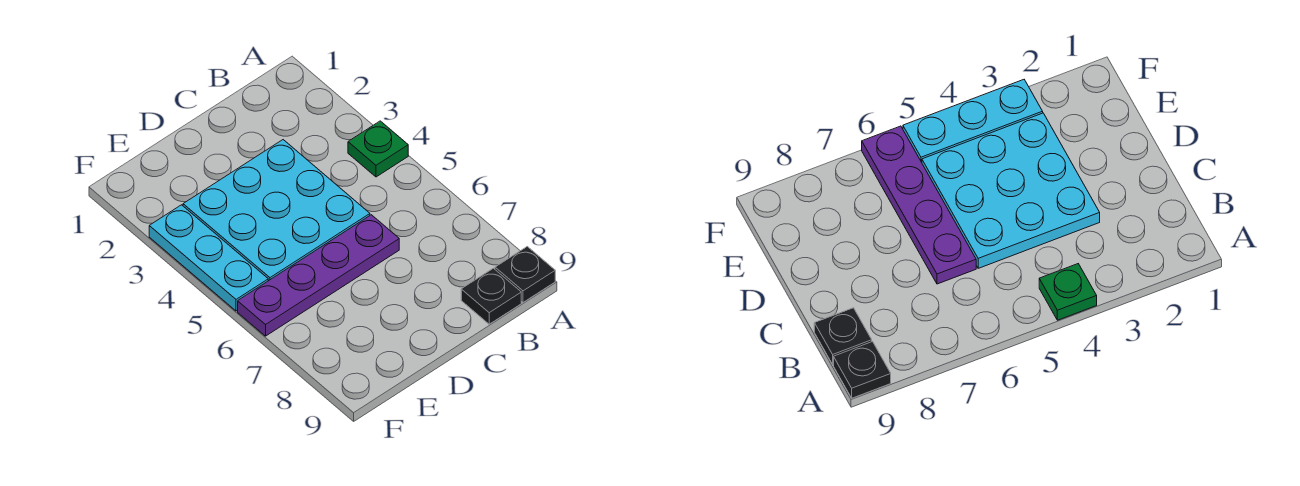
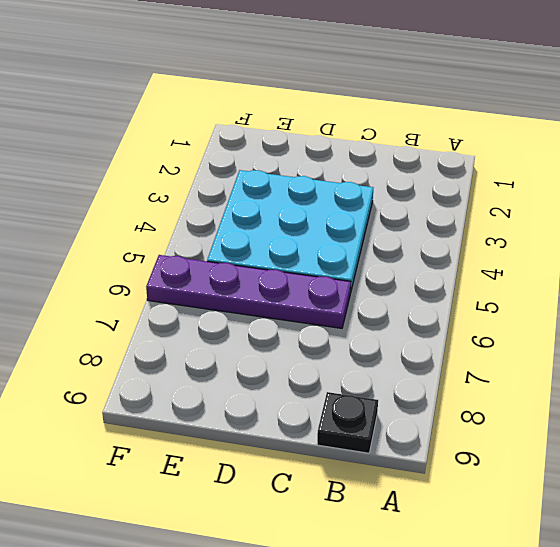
none -> green plate A4 level 1
none -> black plate A9 level 1

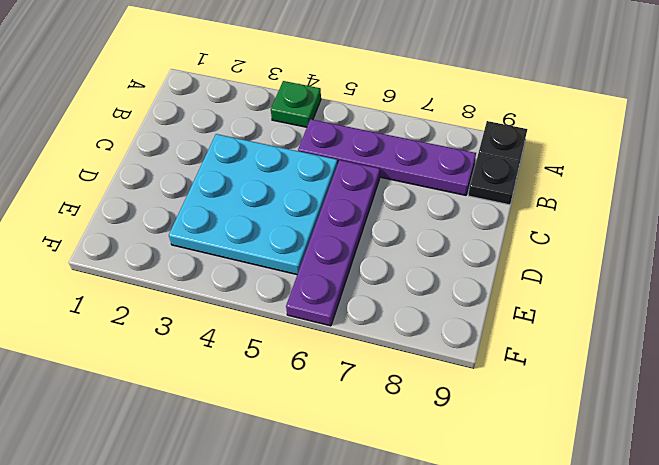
purple plate B5:B8 level 1 -> none
none -> cyan plate F3:F5 level 1

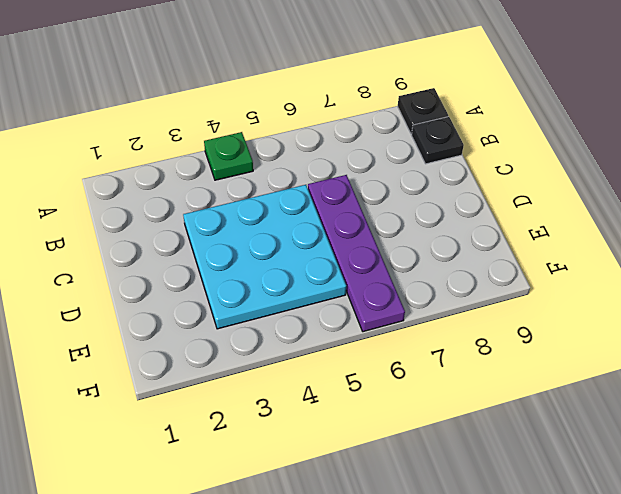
none -> cyan plate F3:F5 level 1

